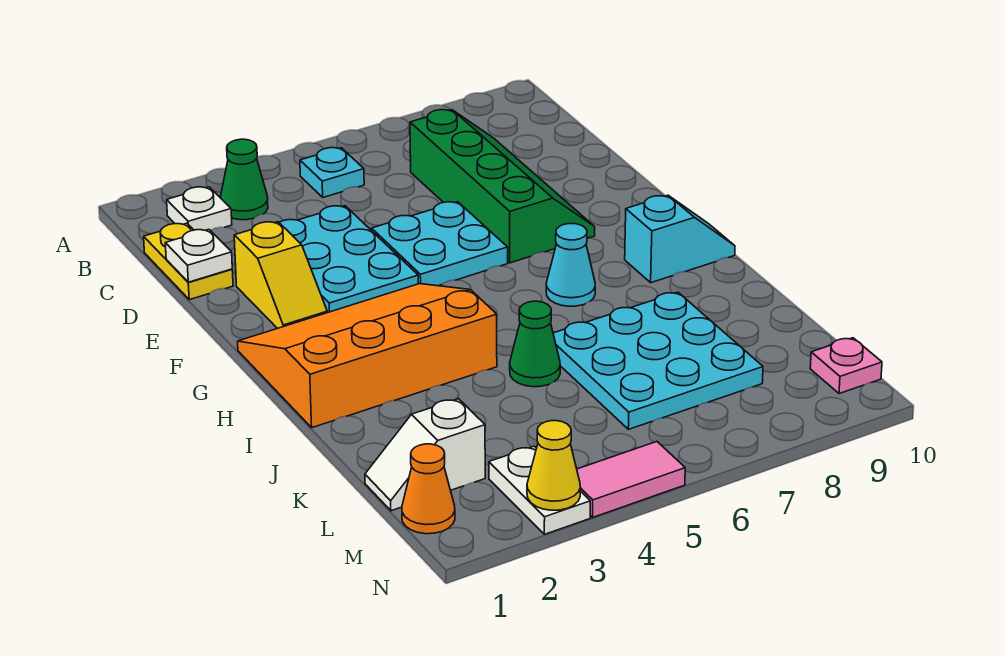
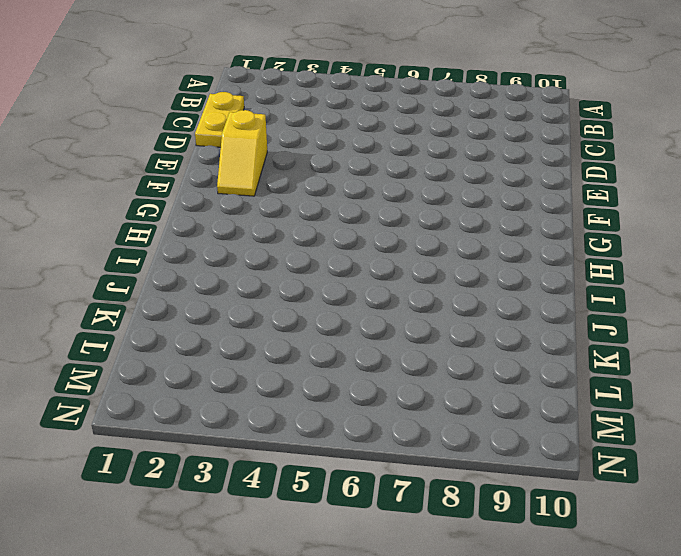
none -> white plate B2 level 1
none -> green cone B3 level 1
none -> cyan plate B5 level 1

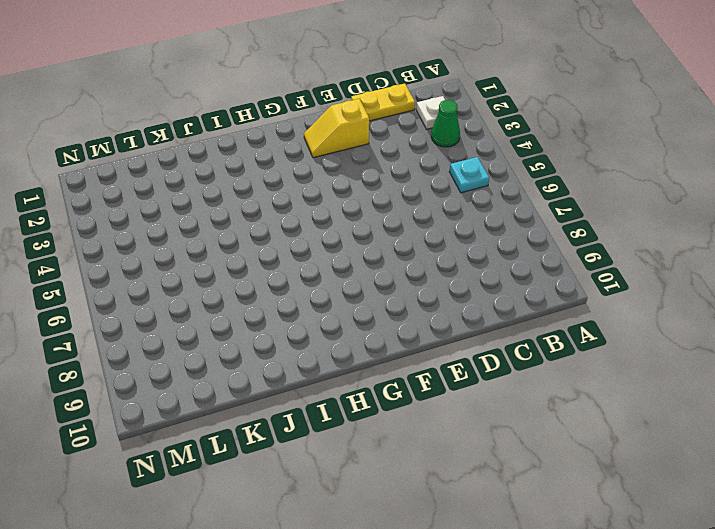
none -> green slope C7:F8 level 1 top 7
none -> cyan plate D3:F4 level 1
none -> cyan plate E5:F6 level 1

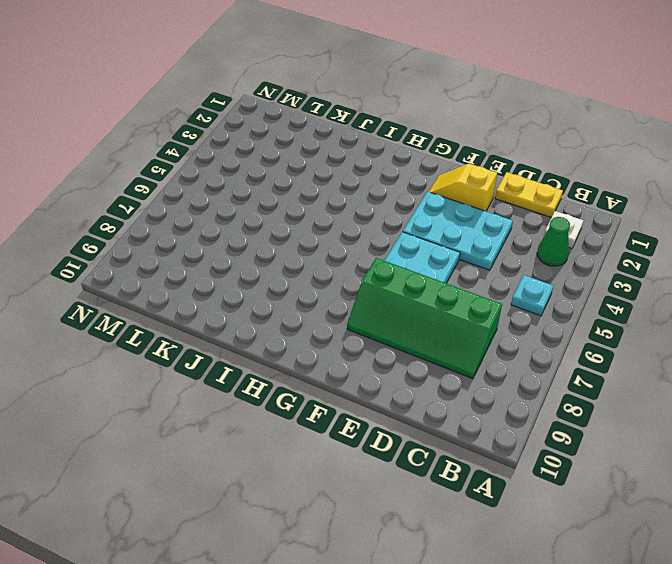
none -> orange slope G1:I4 level 1 top I
none -> cyan cone H7 level 1
none -> cyan slope H9:H10 level 1 top 9

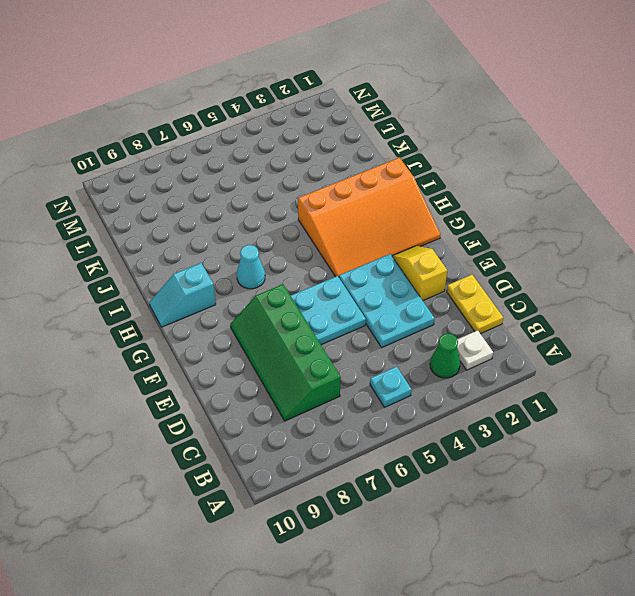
none -> green cone J5 level 1
none -> cyan plate J6:L8 level 1
none -> white slope L1:L2 level 1 top 2

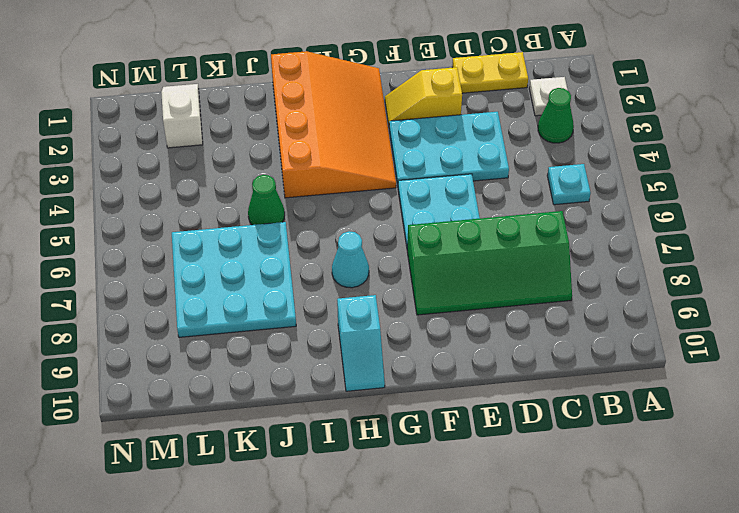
none -> orange cone M1 level 1
none -> white plate M3:N3 level 1
none -> pink plate M10 level 1

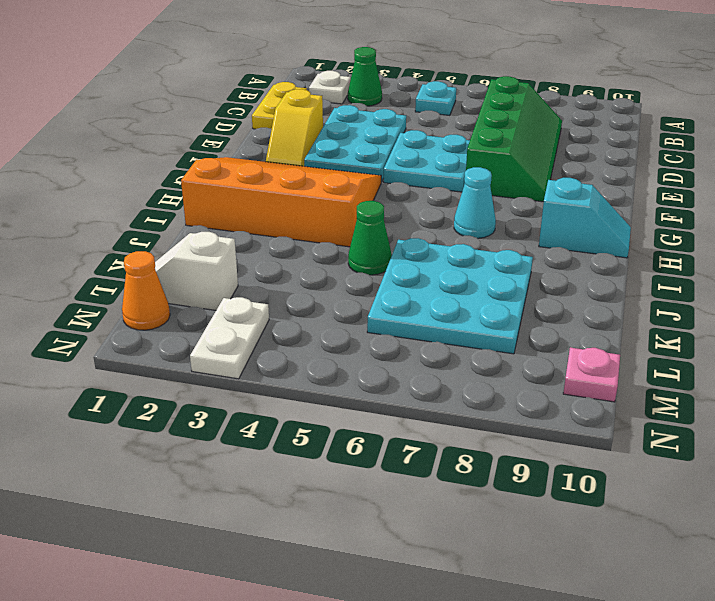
none -> pink tile N4:N5 level 1
none -> white plate D1 level 2
none -> yellow cone N3 level 2

